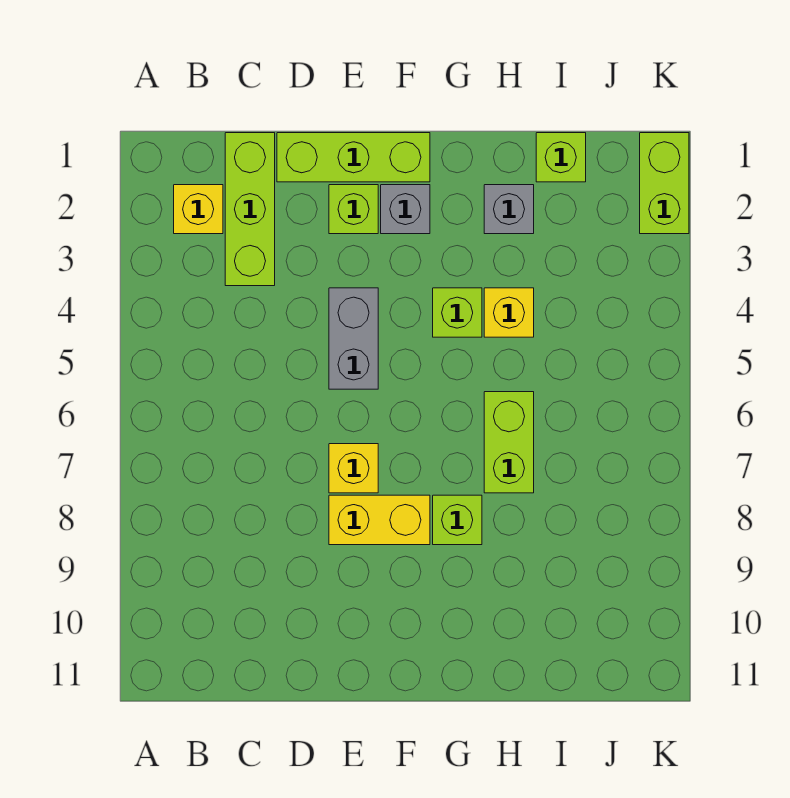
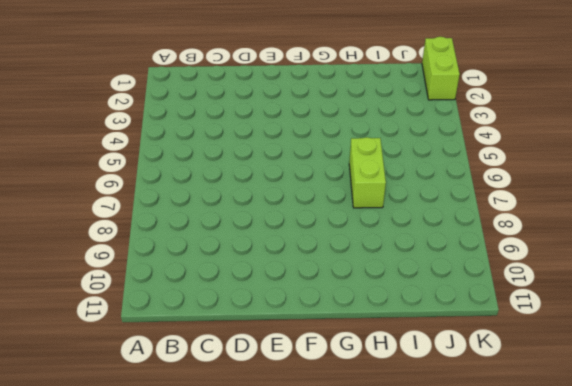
none -> yellow brick B2 level 1
none -> lime brick C1:C3 level 1
none -> lime brick D1:F1 level 1

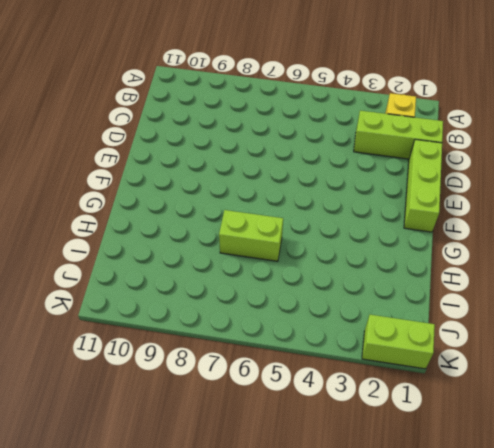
none -> lime brick E2 level 1
none -> grey brick E4:E5 level 1
none -> yellow brick E7 level 1

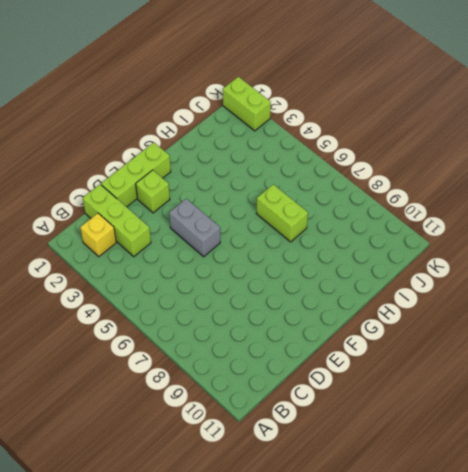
none -> yellow brick E7 level 1
none -> yellow brick E8:F8 level 1
none -> grey brick F2 level 1

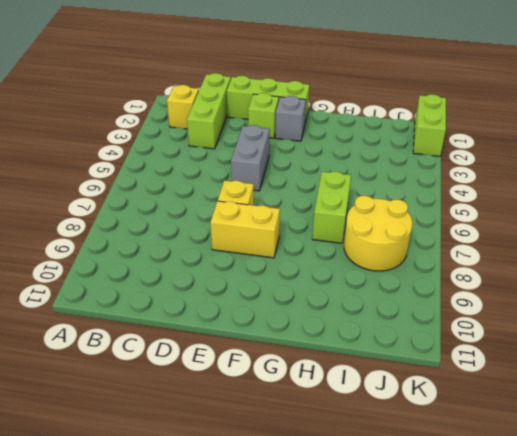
yellow round brick I7:J8 level 1 -> none
none -> lime brick G4 level 1
none -> lime brick G8 level 1
none -> grey brick H2 level 1

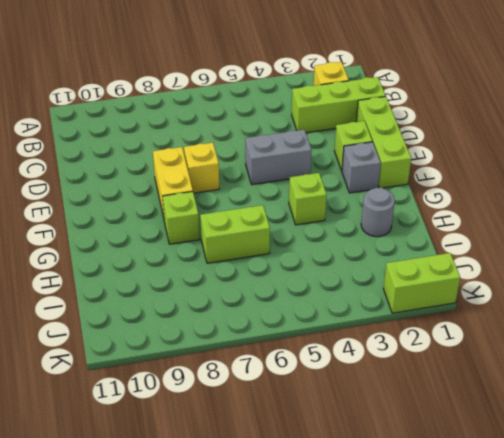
grey round brick H2 level 1 -> grey brick H2 level 1
none -> yellow brick H4 level 1
none -> lime brick I1 level 1

